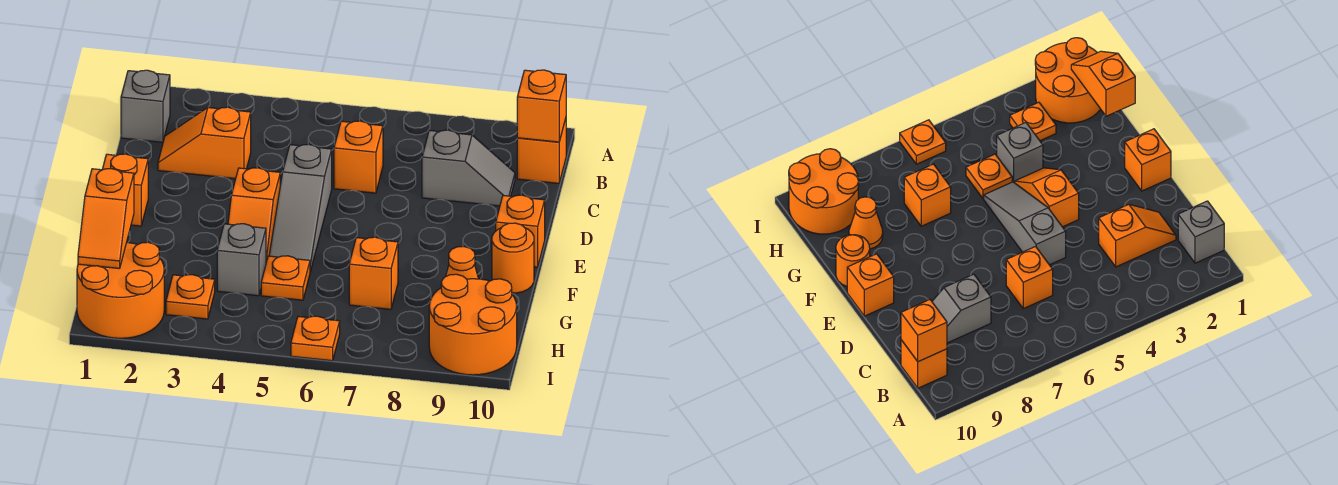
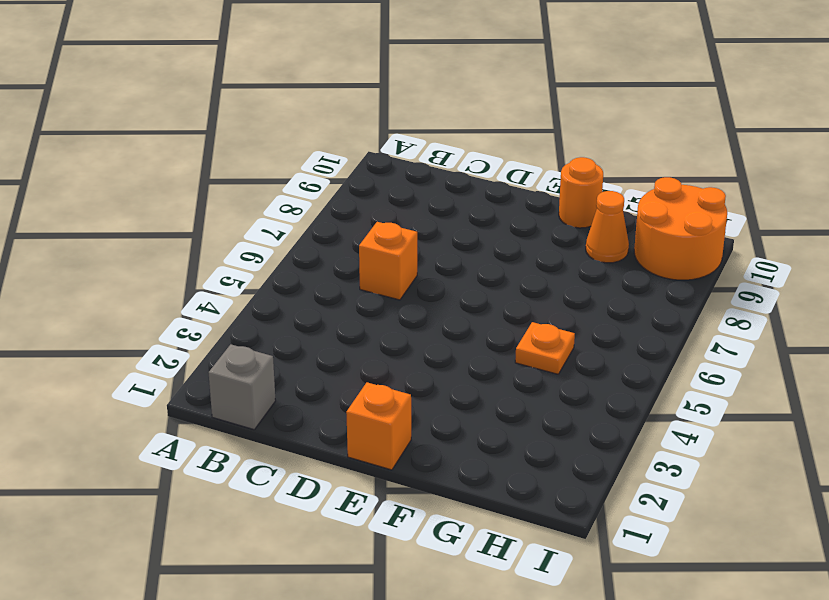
none -> orange brick B10 level 1
none -> orange slope C2:C3 level 1 top 3
none -> grey slope C8:C9 level 1 top 8

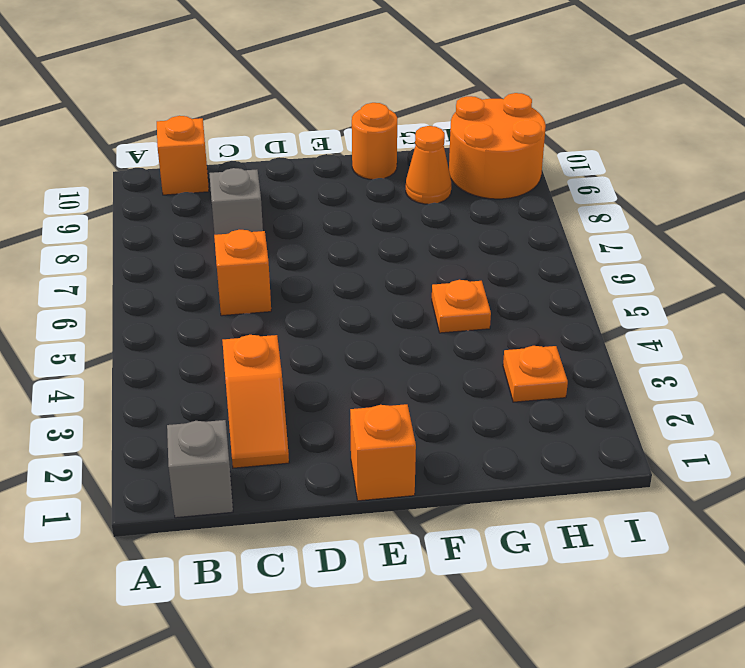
none -> grey slope D5:F5 level 1 top D
none -> orange slope E4:F4 level 1 top E
none -> orange brick E10 level 1

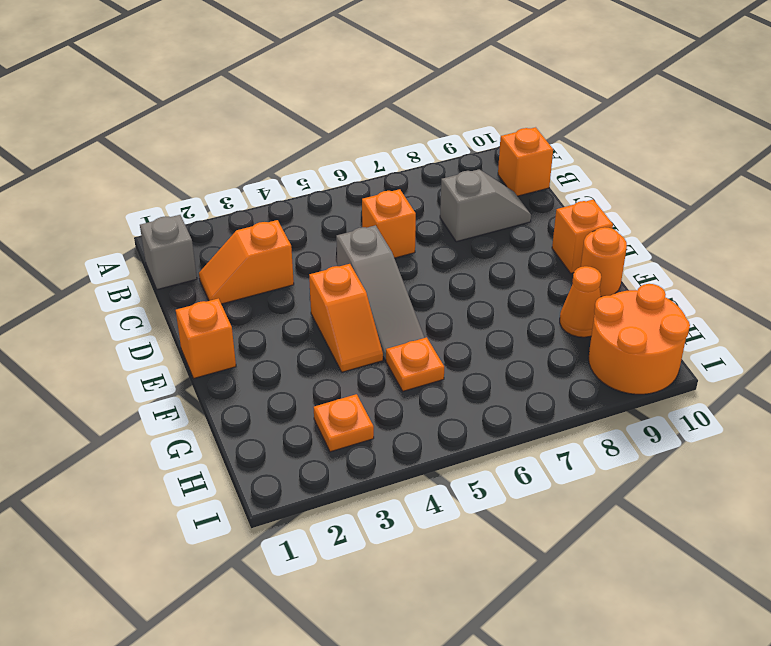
none -> grey brick G4 level 1
none -> orange brick G7 level 1
none -> orange round brick H1:I2 level 1

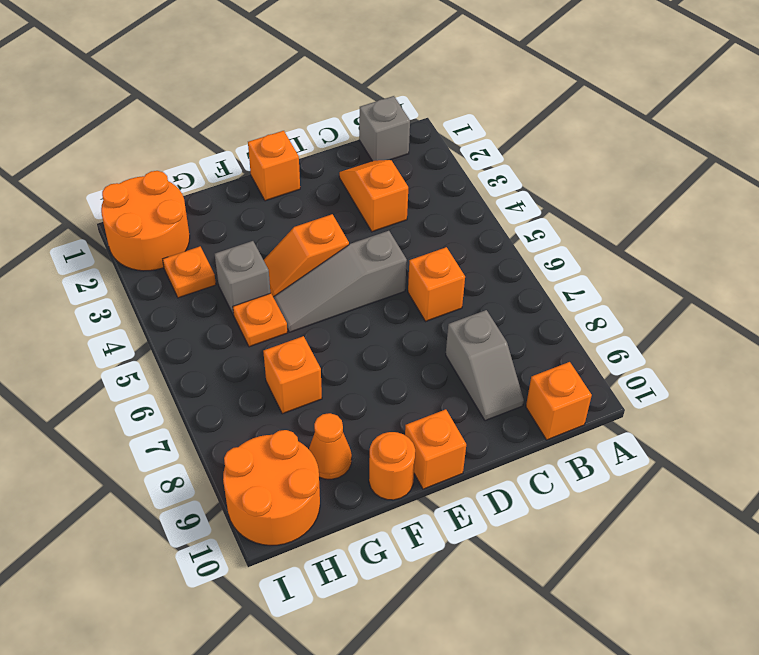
none -> orange plate I6 level 1
none -> orange brick B10 level 2
none -> orange slope G1:H1 level 2 top G

